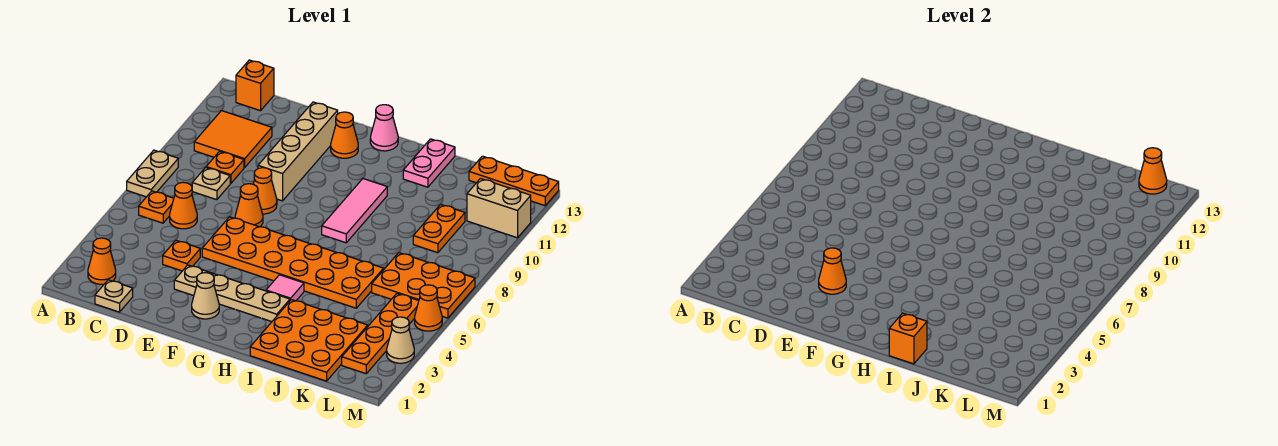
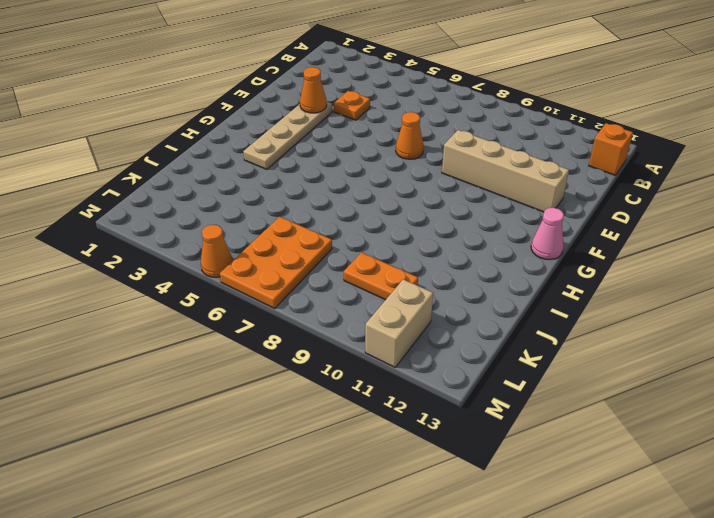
none -> tan plate A7:A8 level 1
none -> orange cone B2 level 1
none -> orange plate B6 level 1
none -> orange tile B10:C11 level 1

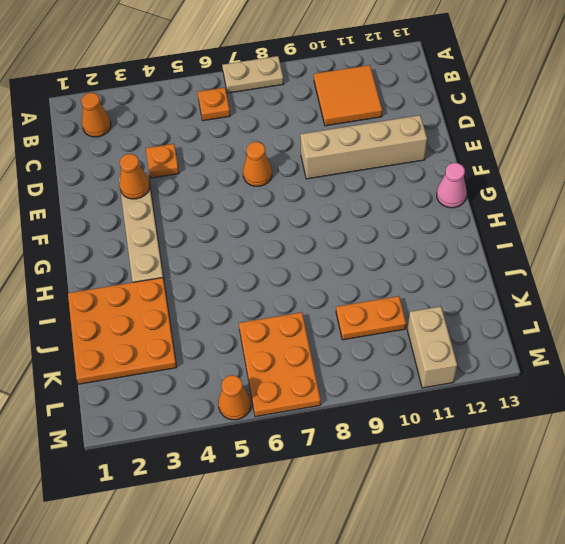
none -> orange brick B13 level 1
none -> tan plate C1 level 1
none -> orange cone C6 level 1
none -> tan plate C8 level 1

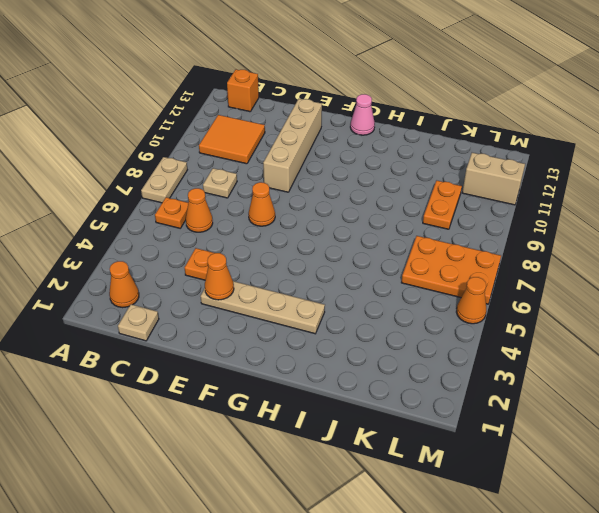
none -> orange plate C9 level 1
none -> orange plate E5:J6 level 1
none -> orange cone E8 level 1
none -> tan cone F2 level 1

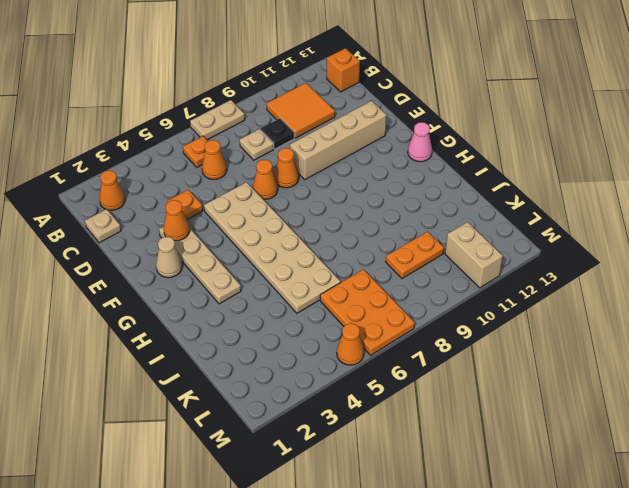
black plate C9 level 1 -> orange plate C9 level 1
tan plate E5:J6 level 1 -> orange plate E5:J6 level 1
none -> orange cone F12 level 1
none -> pink tile H4 level 1
none -> pink tile H8:H10 level 1
none -> orange plate I1:K3 level 1

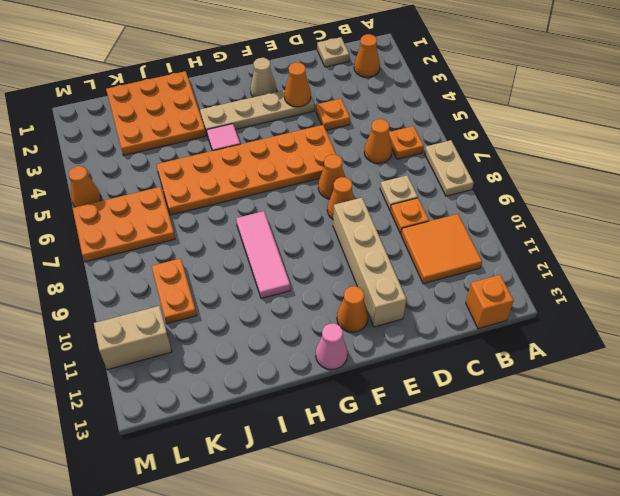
none -> pink plate I12:I13 level 1
none -> orange plate K13:M13 level 1
none -> orange plate L2:L5 level 1
none -> tan cone M3 level 1

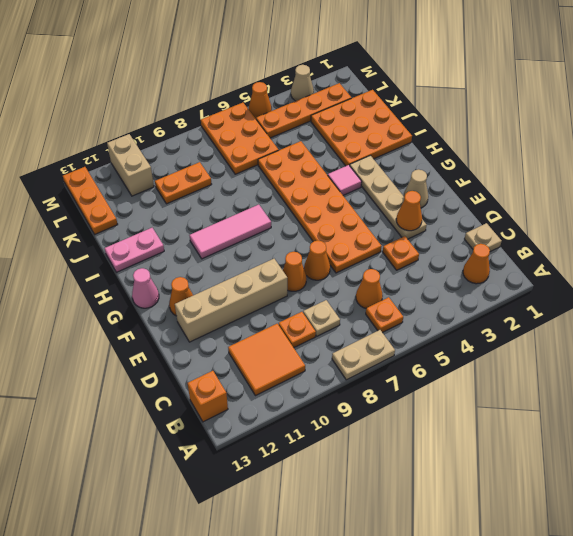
none -> orange brick I1 level 2
none -> orange cone L13 level 2

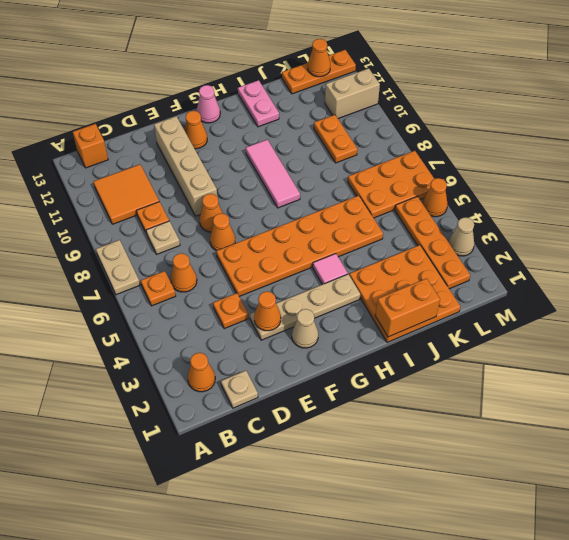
orange brick I1:J1 level 2 -> orange brick I1 level 2

